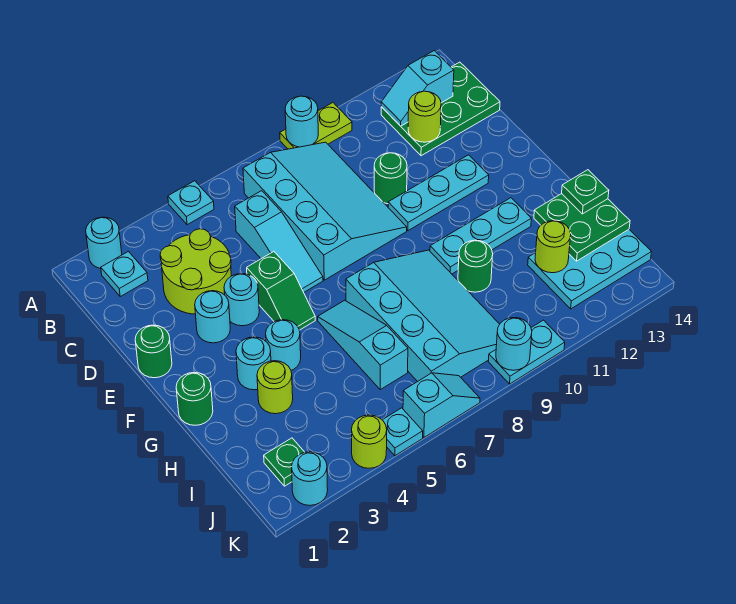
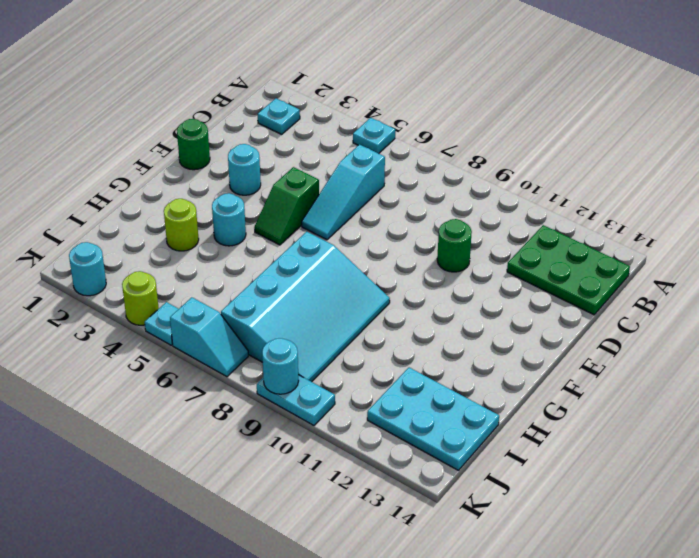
none -> cyan round brick A2 level 1
none -> lime plate A9:A10 level 1
none -> cyan slope B7:E9 level 1 top 7
none -> lime round brick C3:D4 level 1

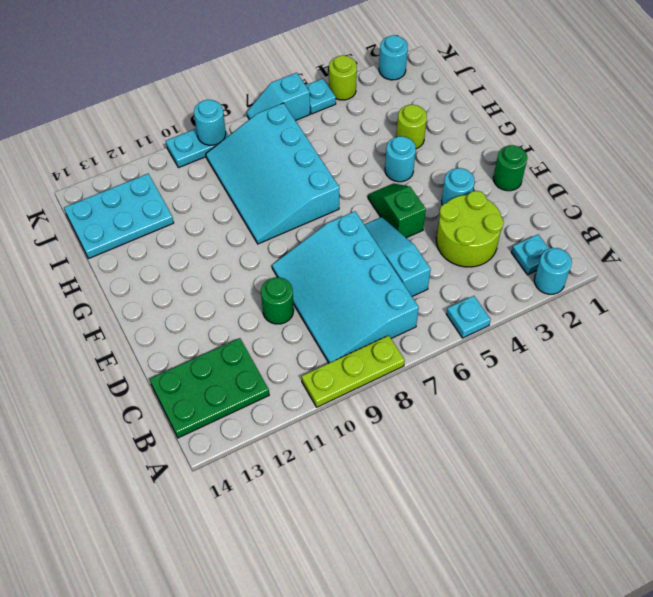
lime plate A8:A10 level 1 -> lime plate A9:A10 level 1
none -> cyan round brick E4 level 1
none -> cyan plate E10:E12 level 1
none -> green round brick G1 level 1
none -> cyan round brick G3 level 1

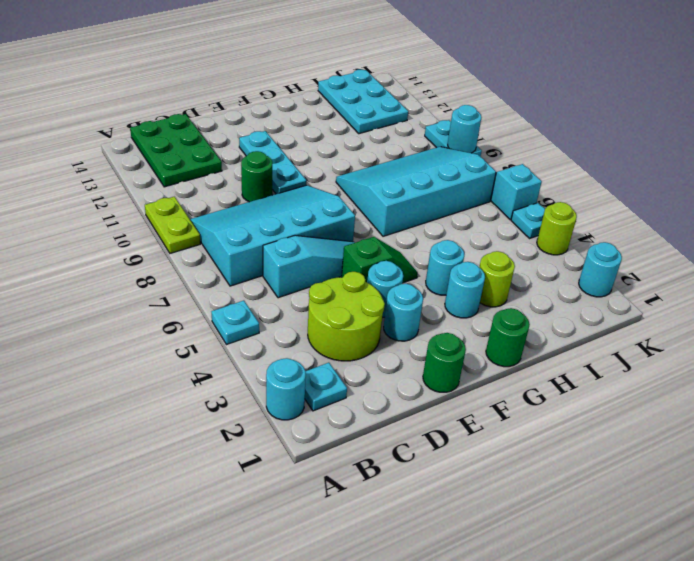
none -> cyan slope G6:I6 level 1 top I
none -> cyan plate G10:G12 level 1
none -> green round brick H10 level 1
none -> green plate J2 level 1

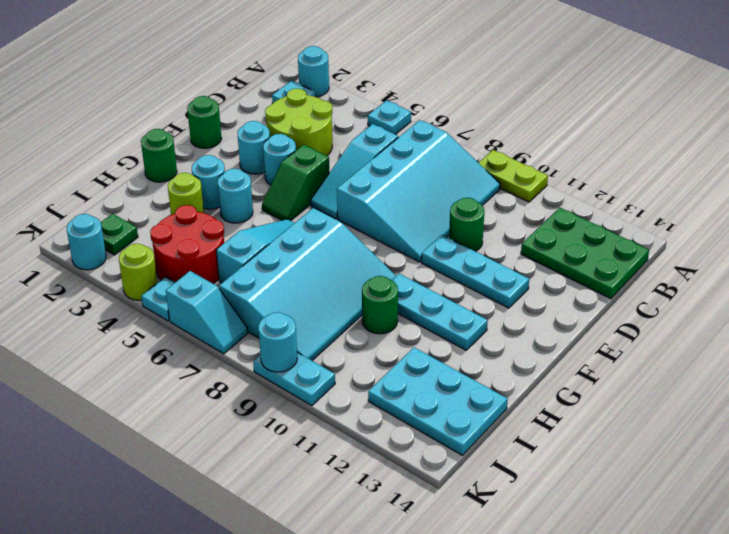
red round brick I4:J5 level 1 -> none
none -> cyan round brick A9 level 2
none -> cyan slope B12:B13 level 2 top 13
none -> lime round brick C12 level 2
none -> green plate H13:I14 level 2

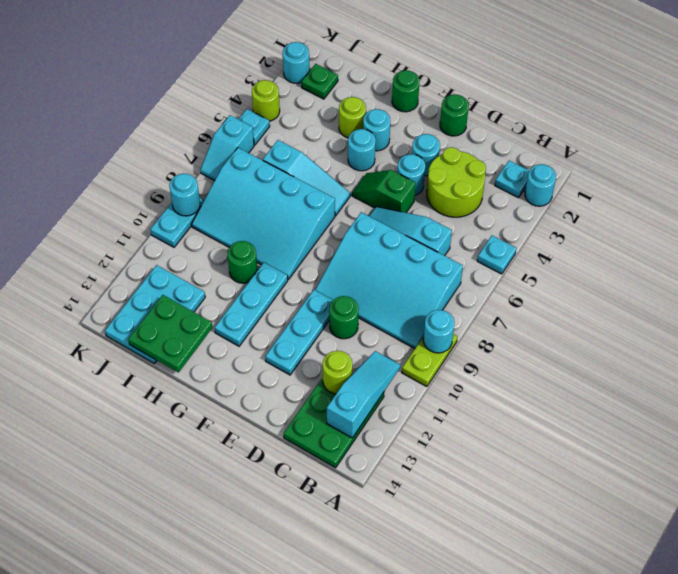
cyan slope B11:B13 level 2 top 13 -> cyan slope B12:B13 level 2 top 13
none -> lime round brick I12 level 2
none -> green plate H14 level 3

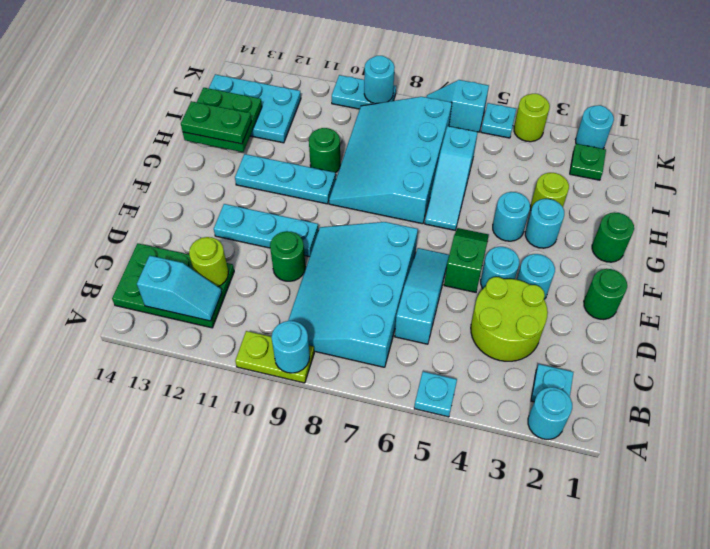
green plate H13:H14 level 3 -> green plate H14 level 3
none -> lime round brick I12 level 2

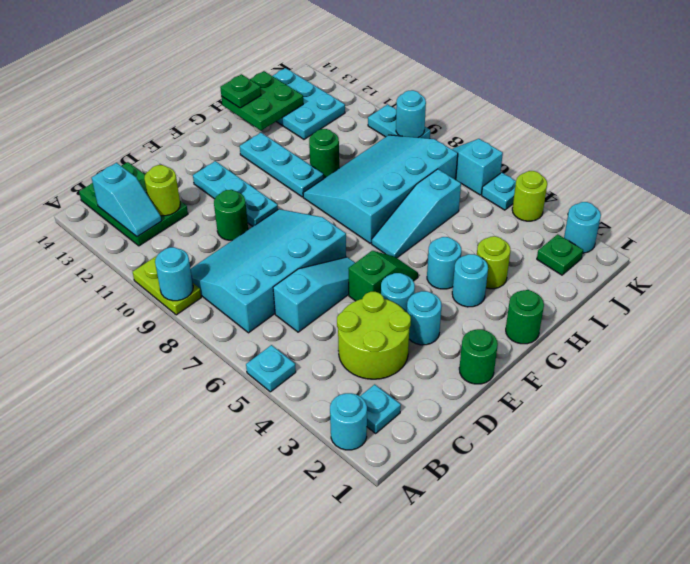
none -> lime round brick I12 level 2

